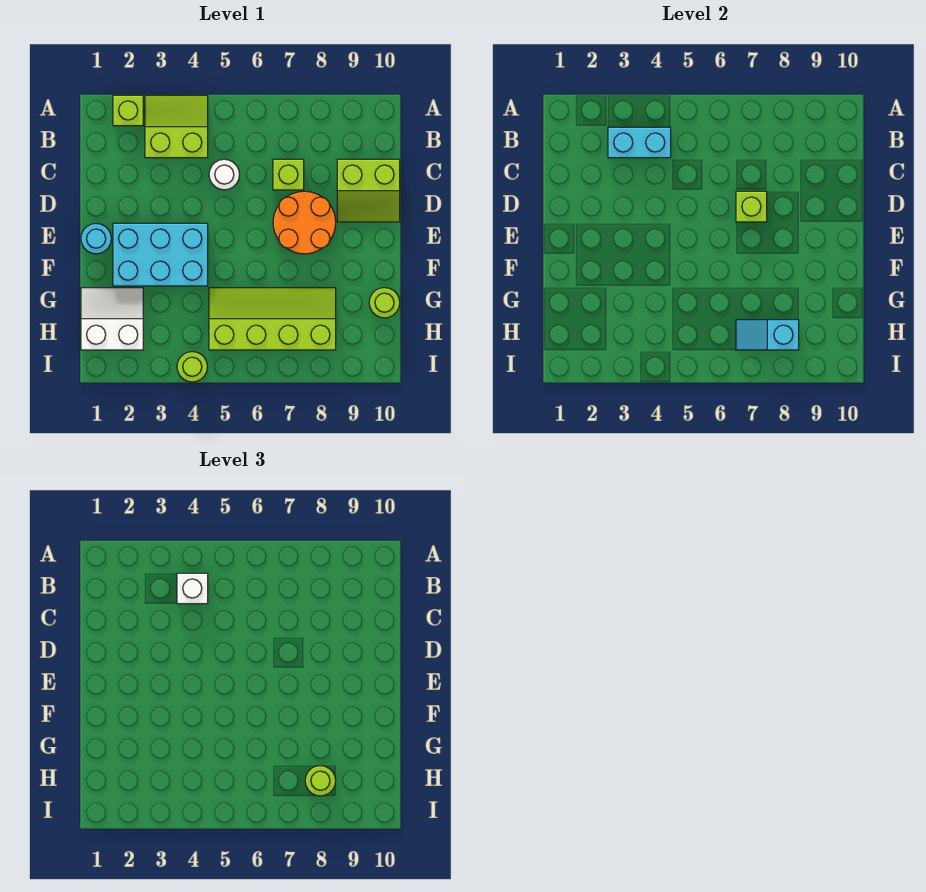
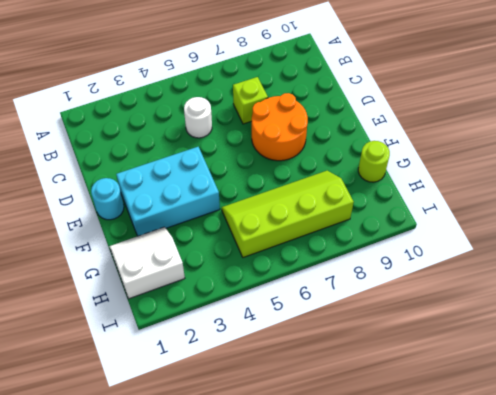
none -> lime brick A2 level 1
none -> lime slope A3:B4 level 1 top B
none -> lime slope C9:D10 level 1 top C

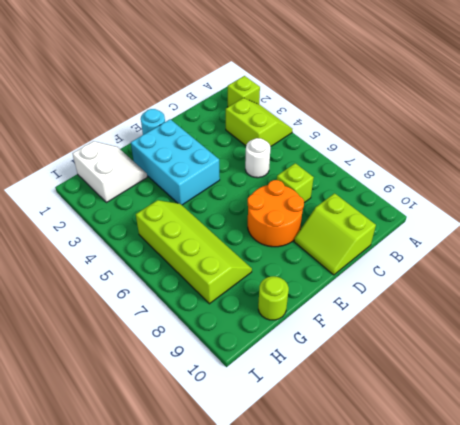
none -> lime round brick I4 level 1
none -> cyan brick B3:B4 level 2
none -> lime brick D7 level 2

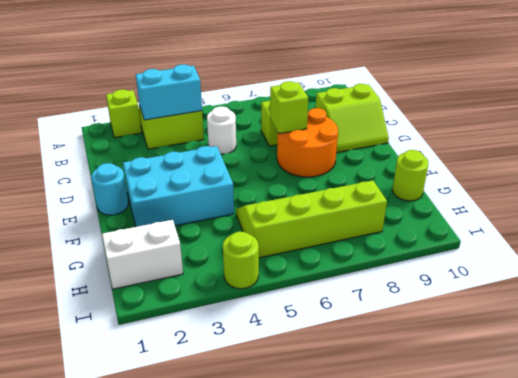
none -> cyan slope H7:H8 level 2 top 8
none -> white brick B4 level 3
none -> lime round brick H8 level 3

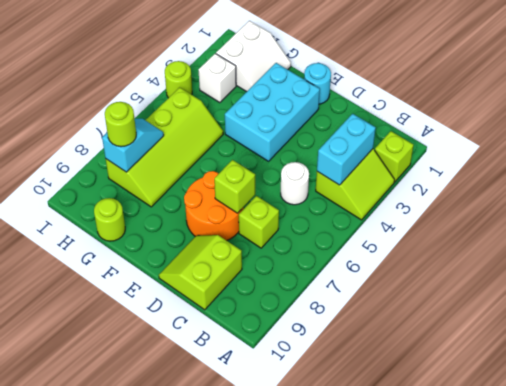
white brick H3 level 1 -> white brick B4 level 3

